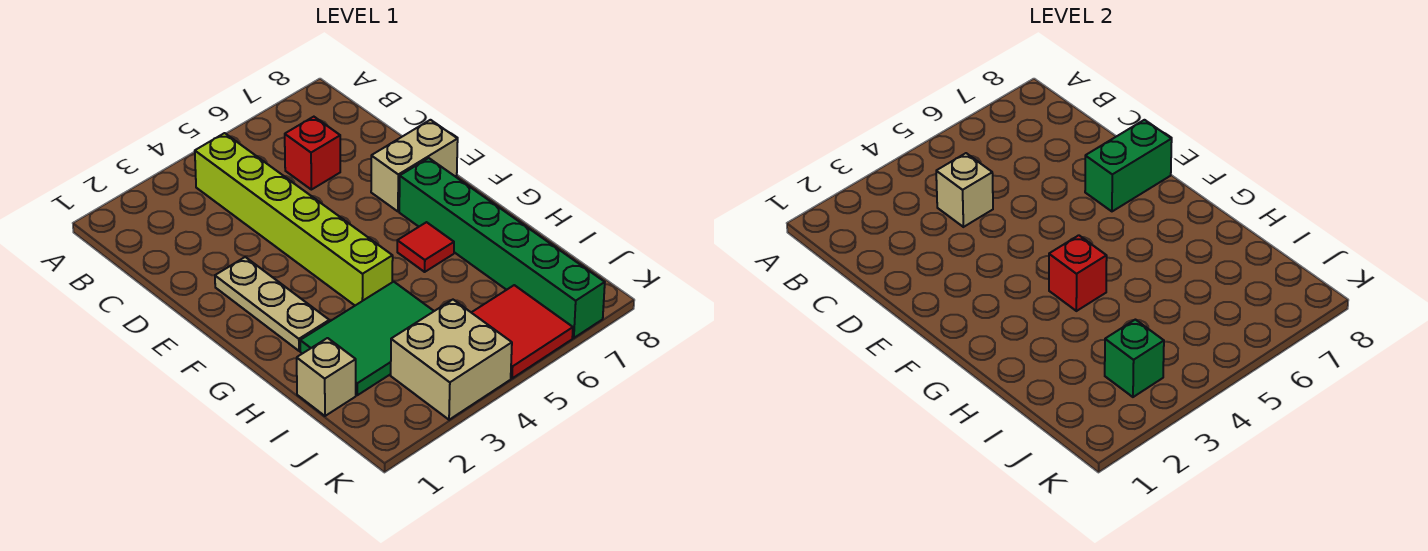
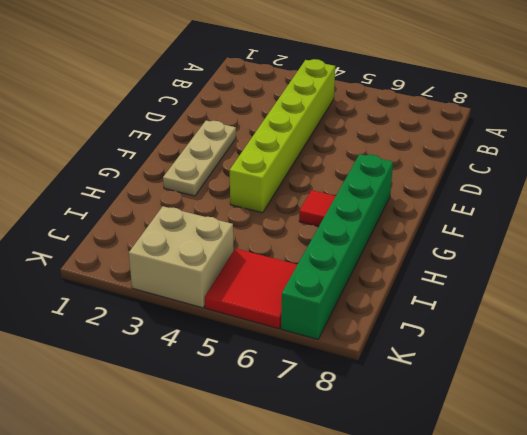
none -> red brick C6 level 1
none -> tan brick E7:E8 level 1
none -> green tile H2:I4 level 1

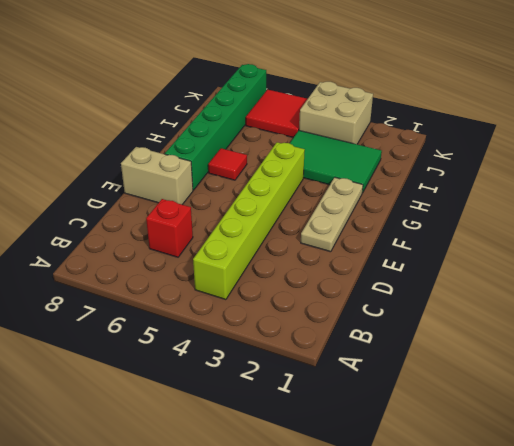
none -> tan brick I1 level 1
none -> tan brick C4 level 2
none -> green brick E7:E8 level 2

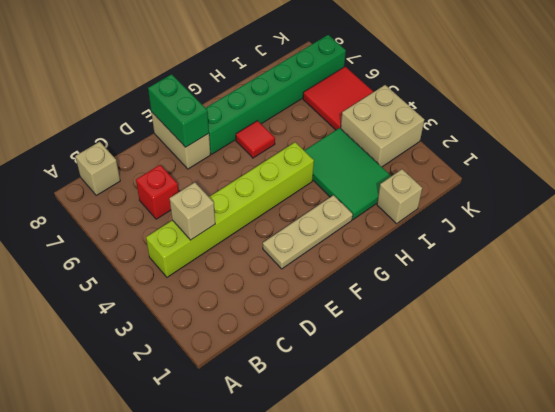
tan brick B8 level 1 -> none
none -> red brick G4 level 2
none -> green brick J3 level 2

